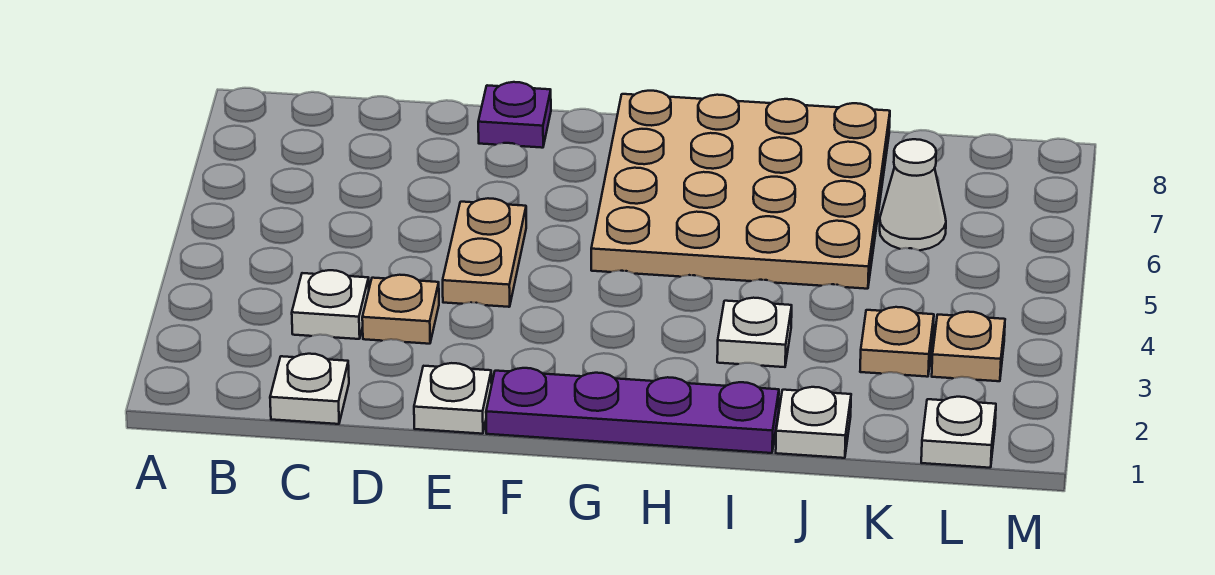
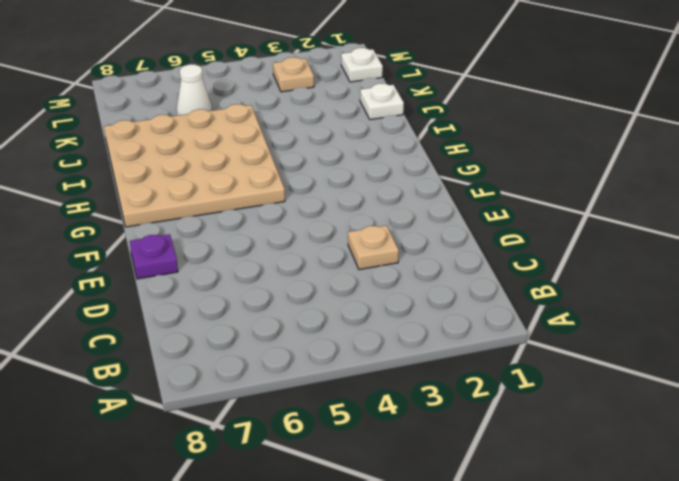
none -> white plate C1 level 1
none -> white plate C3 level 1
none -> white plate E1 level 1

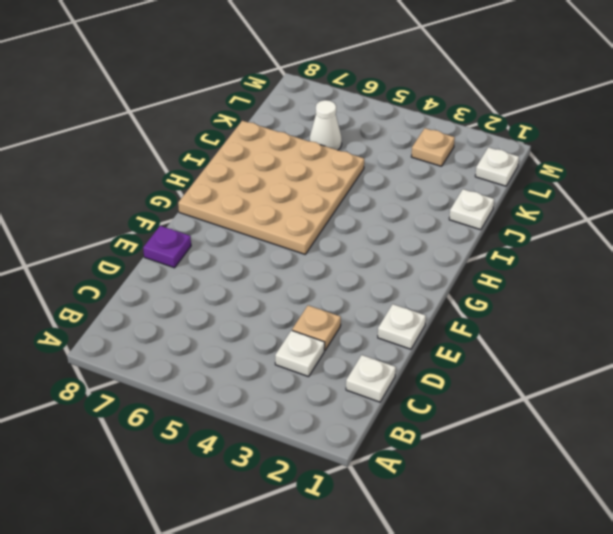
none -> tan plate E4:E5 level 1
none -> purple plate F1:I1 level 1
none -> white plate I3 level 1

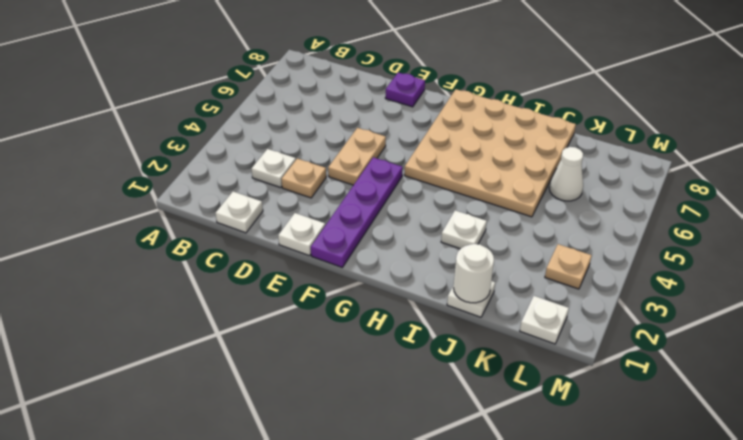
purple plate F1:F4 level 1 -> purple plate F1:I1 level 1
white round brick J1 level 2 -> none
none -> tan plate K3 level 1

